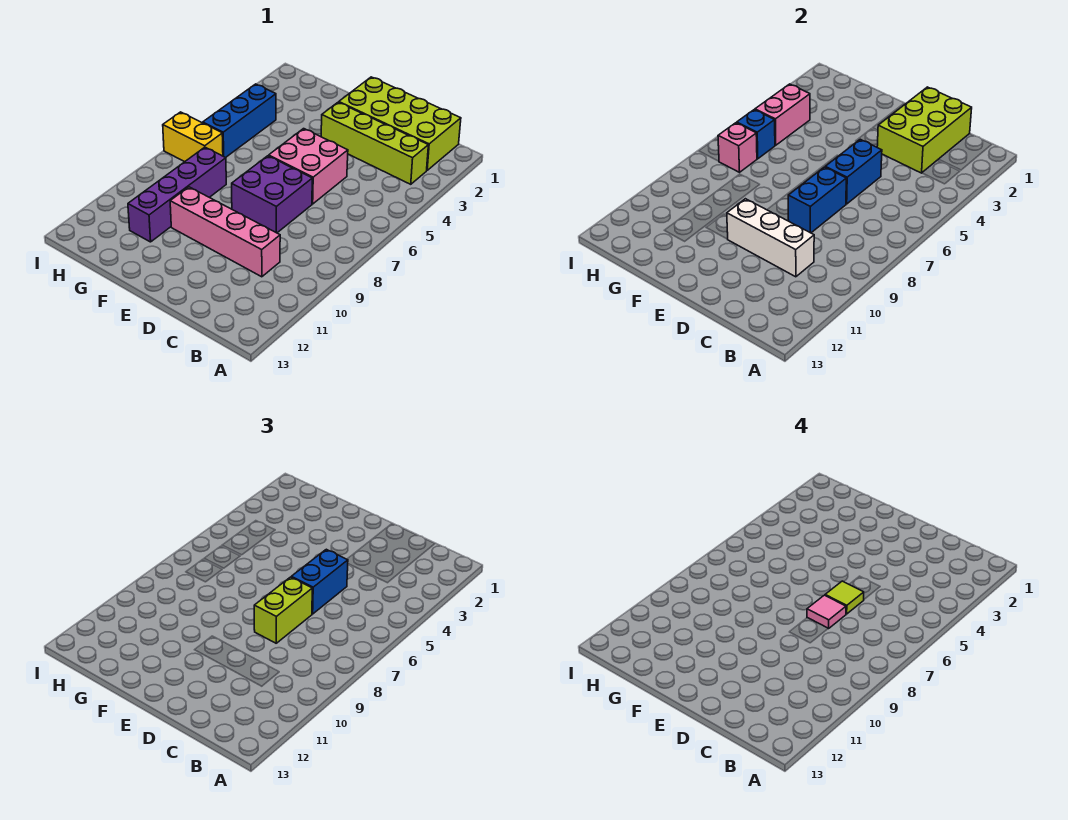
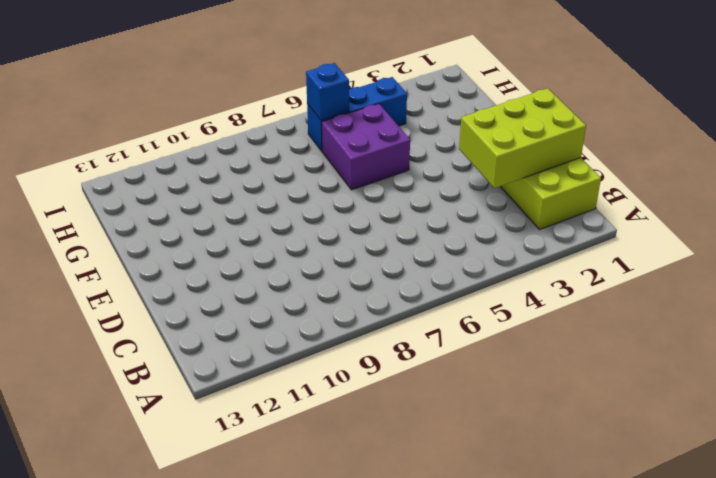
purple brick F5:G6 level 1 -> purple brick D7:E8 level 1
none -> lime brick B3:E3 level 1
none -> pink brick C10:F10 level 1
none -> pink brick D5:E6 level 1

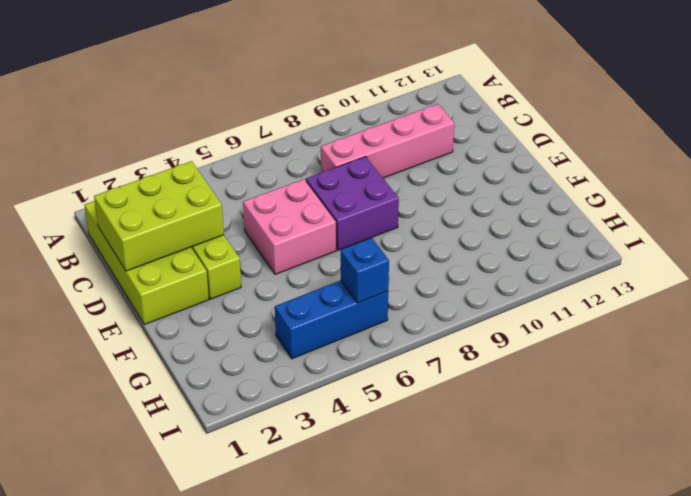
pink brick C8:C11 level 1 -> pink brick C10:F10 level 1
none -> purple brick G8:G11 level 1
none -> yellow brick H7:I7 level 1
none -> white brick C10:E10 level 2

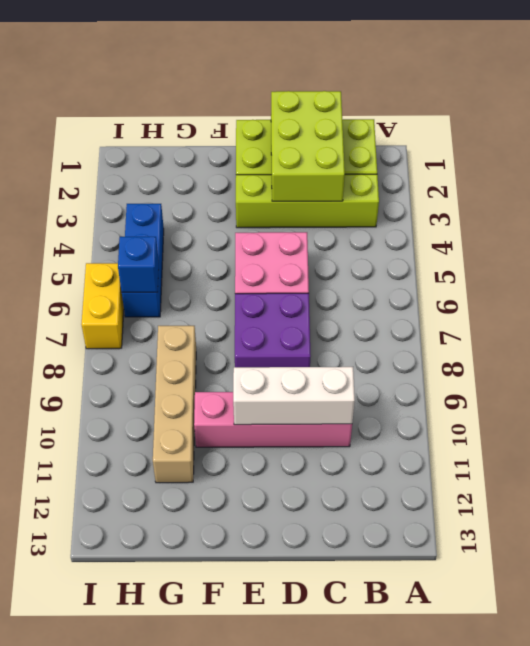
tan brick G8:G11 level 1 -> purple brick G8:G11 level 1
yellow brick I6:I7 level 1 -> yellow brick H7:I7 level 1
none -> blue brick D5:D6 level 2
none -> blue brick D7:D8 level 2
none -> pink brick H4:H5 level 2

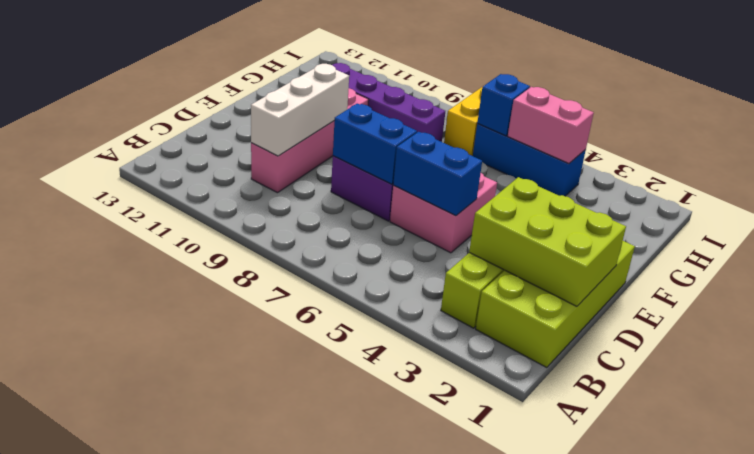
none -> pink brick H7 level 2
none -> blue brick D5:D6 level 3
none -> lime brick D7:D8 level 3

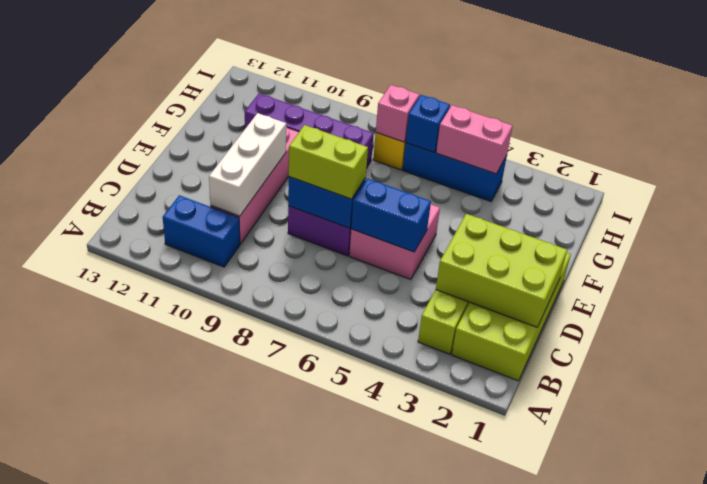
blue brick B10:B11 level 1 -> blue brick D5:D6 level 3
none -> lime tile D6 level 4
none -> pink tile D7 level 4

